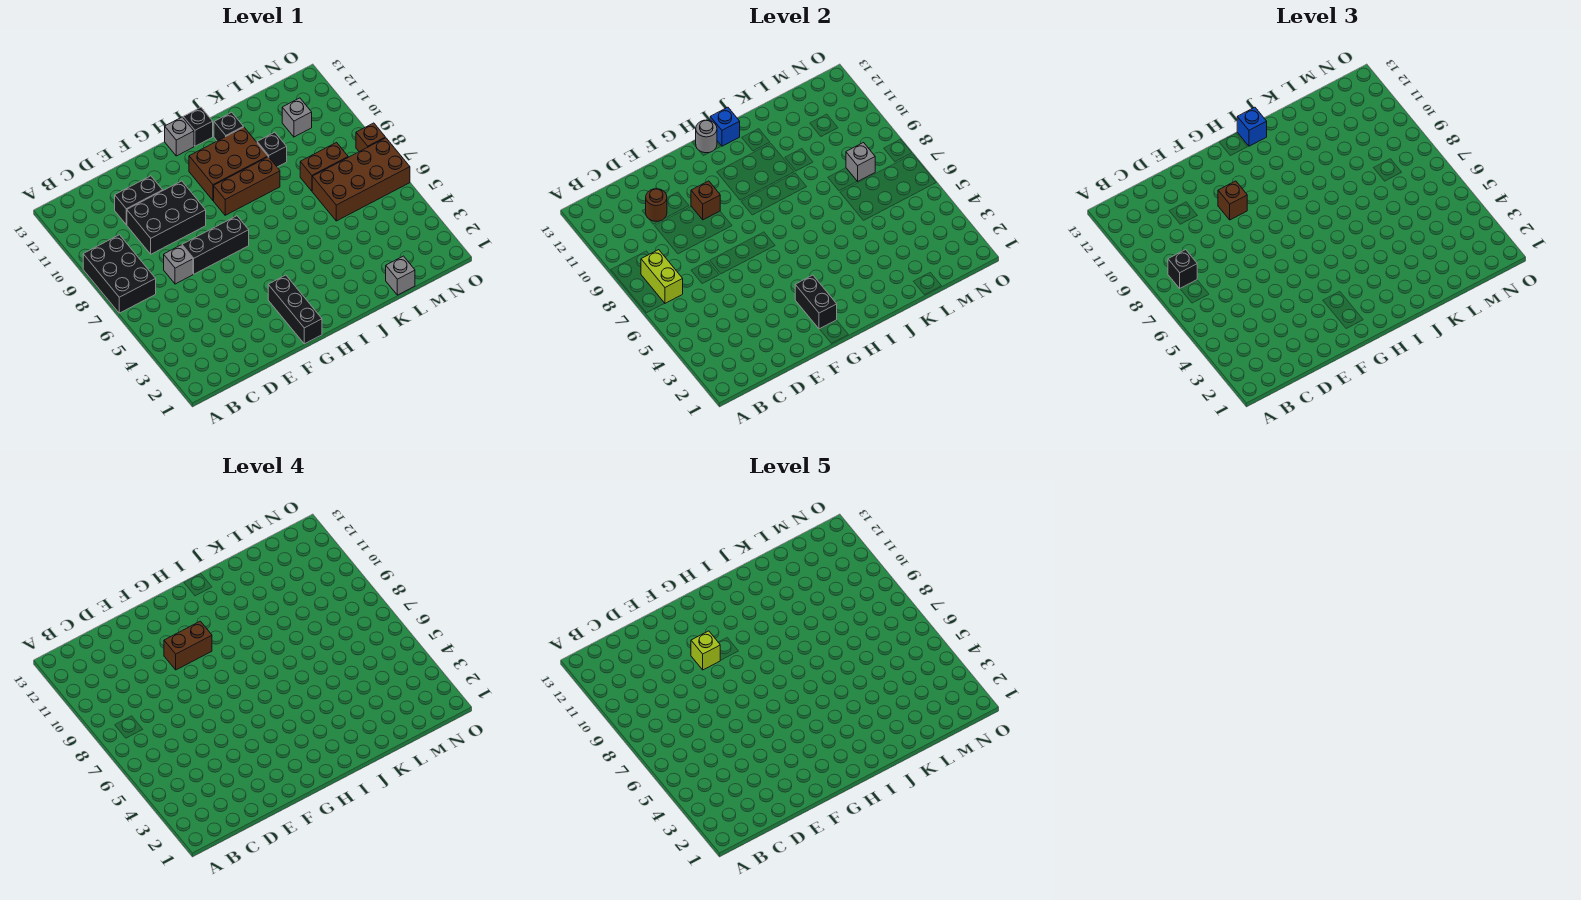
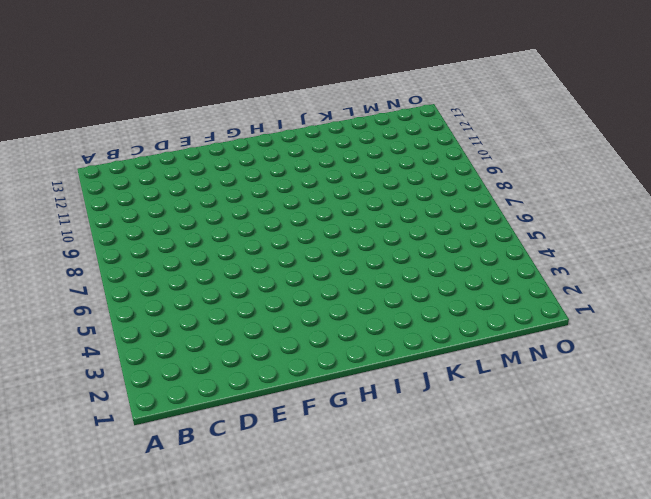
none -> black brick A7:B9 level 1
none -> grey brick D7 level 1
none -> black brick D9:F10 level 1

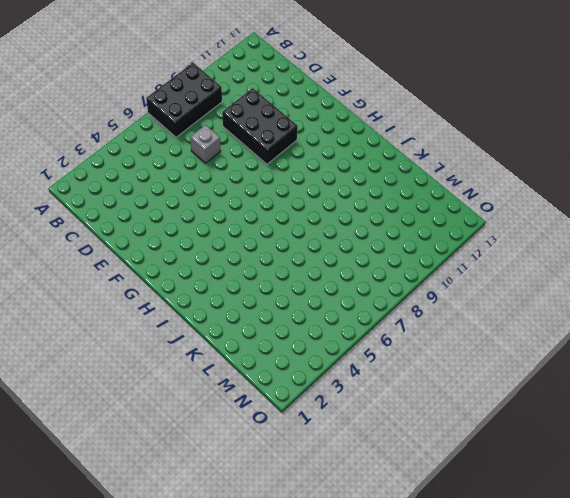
none -> black brick D11:E11 level 1
none -> black brick E7:G7 level 1
none -> black brick G1:G3 level 1

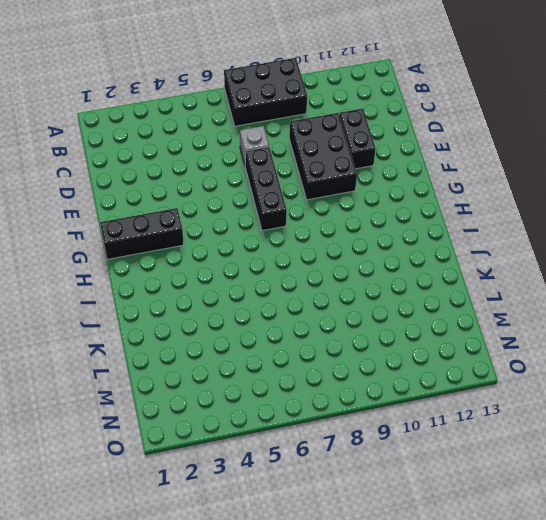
none -> brown brick H9:J9 level 1
none -> brown brick H10:J11 level 1
none -> grey brick H13 level 1

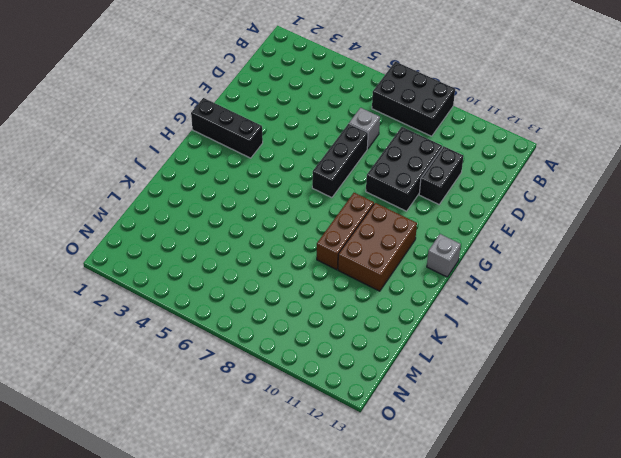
none -> black brick I13 level 1
none -> black brick J12 level 1
none -> black brick K10 level 1

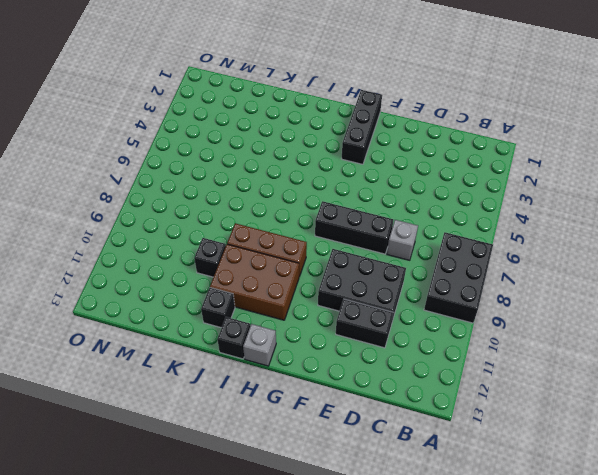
none -> grey brick L1 level 1
none -> brown brick L6:O7 level 1
none -> brown brick L8:M8 level 1

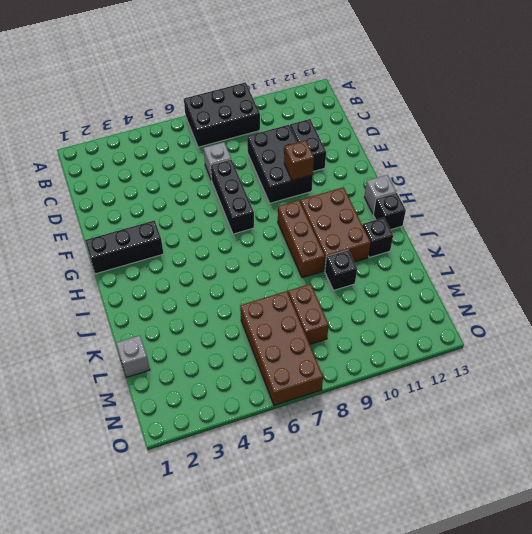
none -> grey brick M11 level 1
none -> brown brick O8 level 1
none -> lime brick B7:B8 level 2

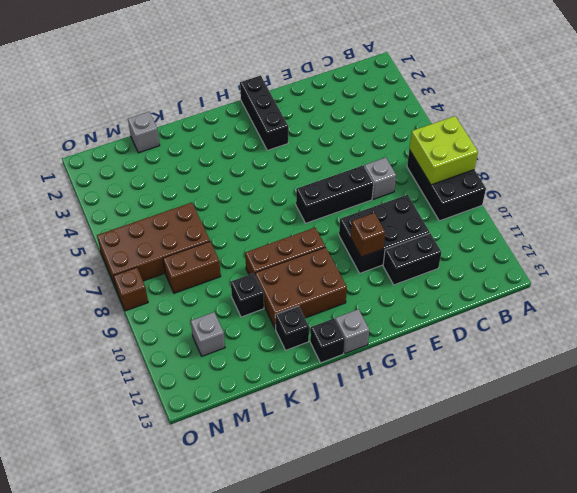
lime brick A7:B8 level 2 -> lime brick B7:B8 level 2
none -> brown round brick D11 level 2
none -> black brick G2:G3 level 2
none -> grey round brick H13 level 2

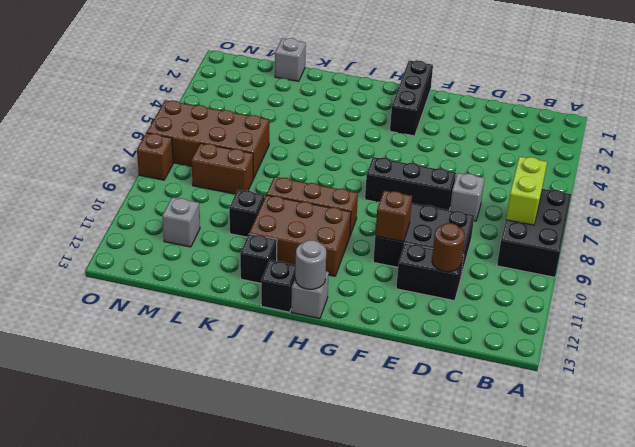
none -> black brick G2:G3 level 2
none -> blue brick I13 level 2
none -> grey brick M8 level 2

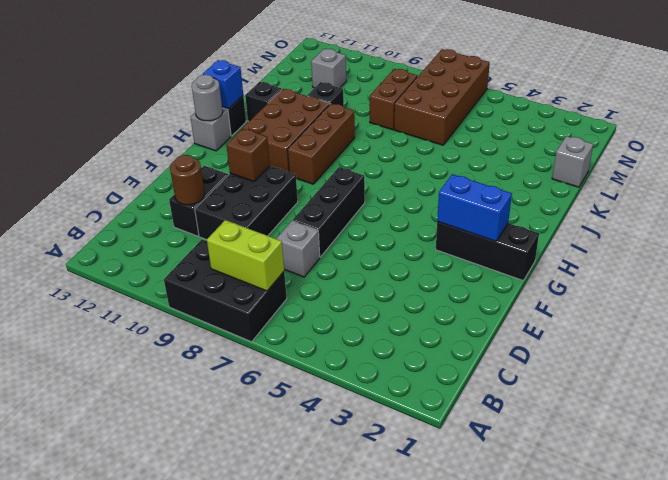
blue brick G2:G3 level 2 -> black brick G2:G3 level 2
none -> brown brick O8 level 1
none -> grey brick M8 level 2
none -> black brick B8 level 3

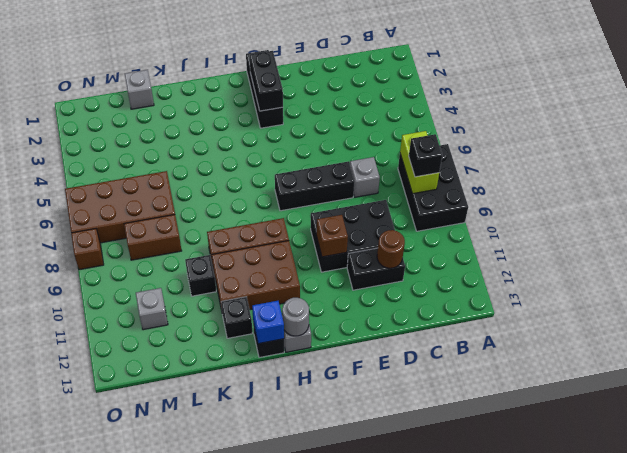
none -> grey brick M8 level 2
none -> brown brick F10 level 3
none -> blue brick I13 level 3

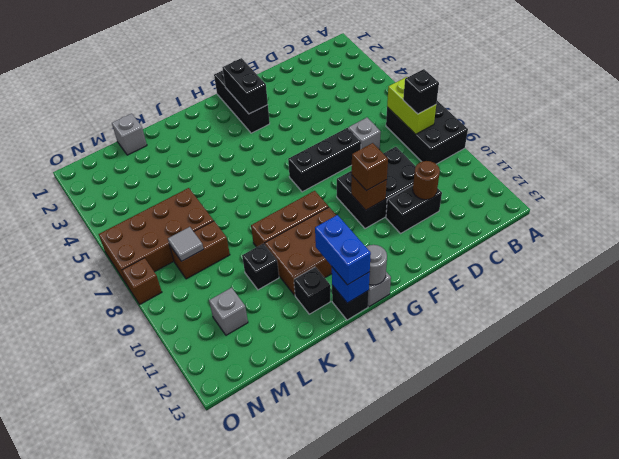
blue brick I12:I13 level 3 -> blue brick I13 level 3
grey tile M8 level 2 -> grey brick M8 level 2
none -> brown brick F10:G10 level 4
none -> lime brick F10 level 5

